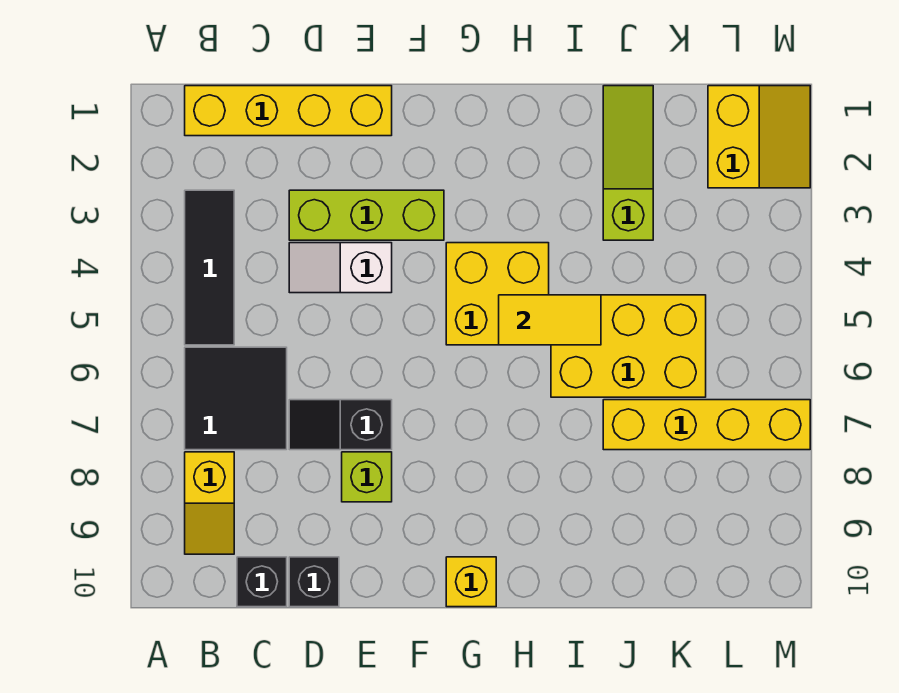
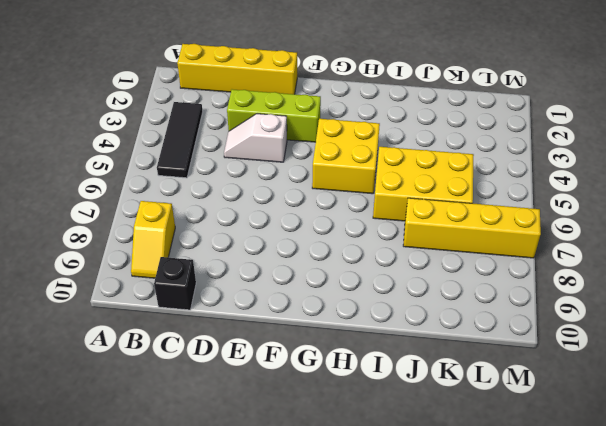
none -> black tile B6:C7 level 1
none -> black slope D7:E7 level 1 top E
none -> black brick D10 level 1

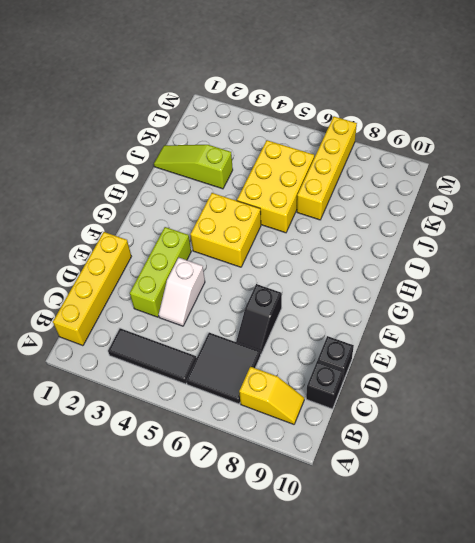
none -> lime brick E8 level 1
none -> yellow brick G10 level 1
none -> yellow slope L1:M2 level 1 top L

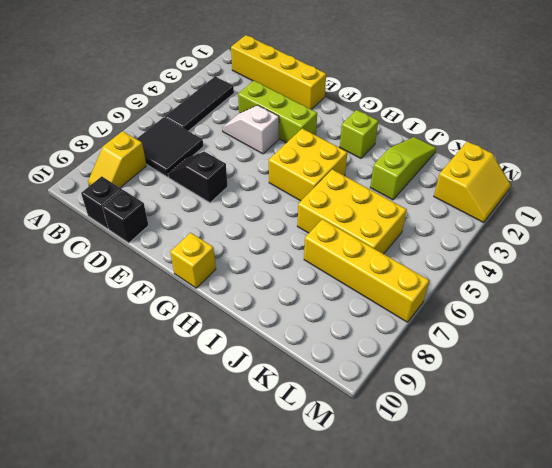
lime brick H2 level 1 -> lime brick E8 level 1
none -> yellow tile H5:I5 level 2

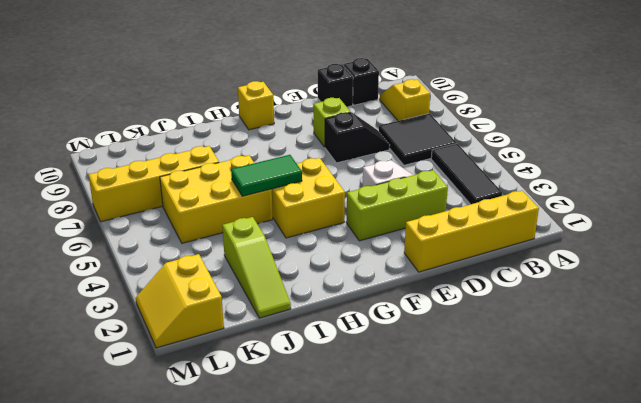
green tile H5:I5 level 2 -> yellow tile H5:I5 level 2

